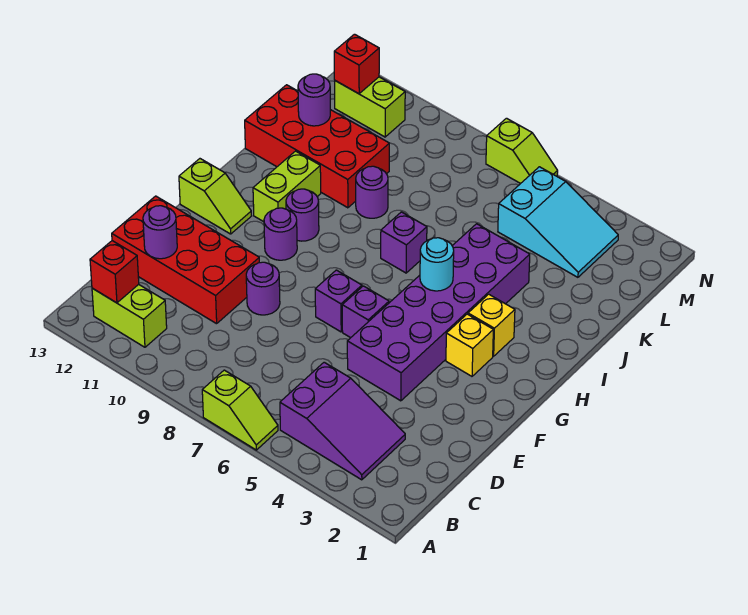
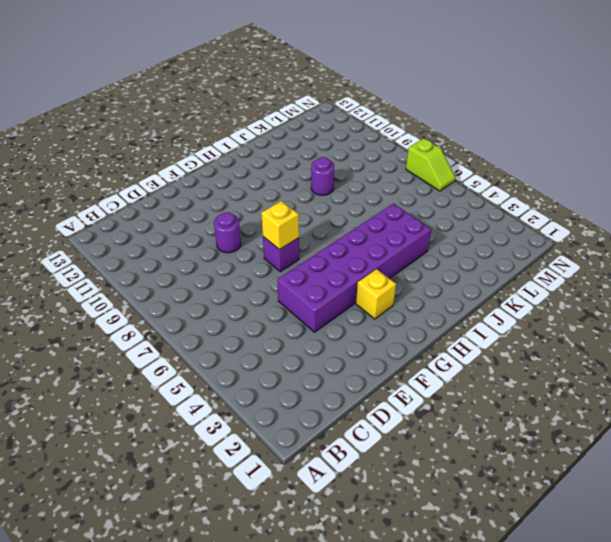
yellow brick F7 level 2 -> yellow brick H3 level 1
none -> lime slope A6:A7 level 1 top 7
none -> purple slope B3:C5 level 1 top 5
none -> lime brick B11:B12 level 1

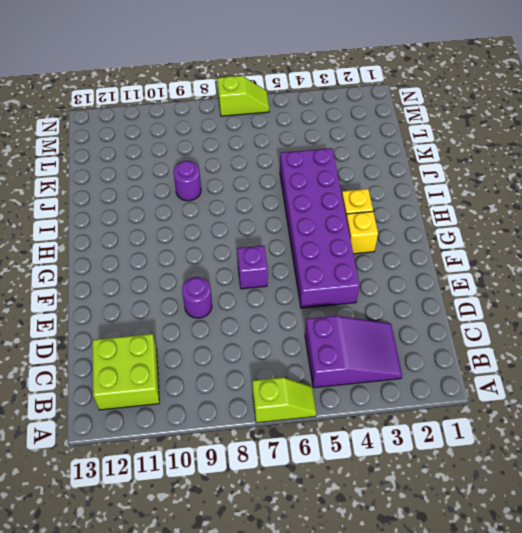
lime brick B11:C12 level 1 -> lime brick B11:B12 level 1
none -> red brick D10:E13 level 1
none -> purple brick F6 level 1
none -> purple round brick G10 level 1

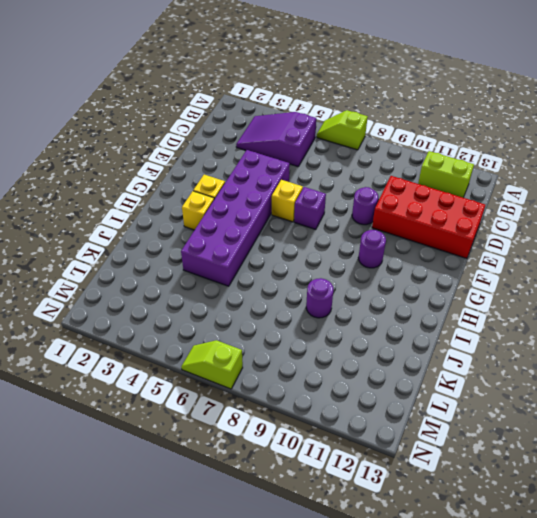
yellow brick F6 level 1 -> purple brick F6 level 1
none -> lime slope G12:G13 level 1 top 13
none -> purple round brick H10 level 1
none -> lime brick H11:I11 level 1

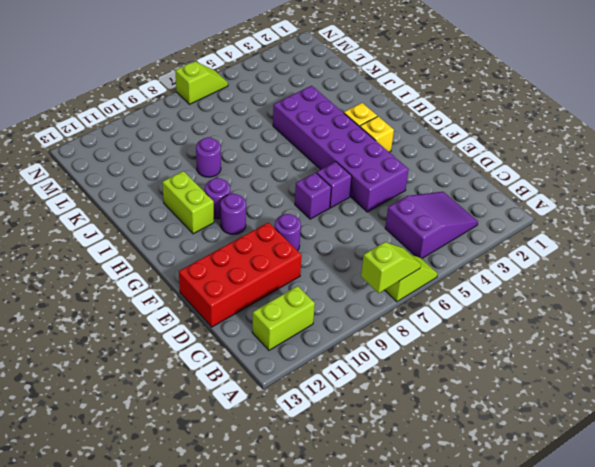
lime slope A7:A8 level 2 top 8 -> lime slope G12:G13 level 1 top 13
none -> purple brick I7 level 1
none -> red brick J10:K13 level 1
none -> cyan slope L3:M5 level 1 top 5

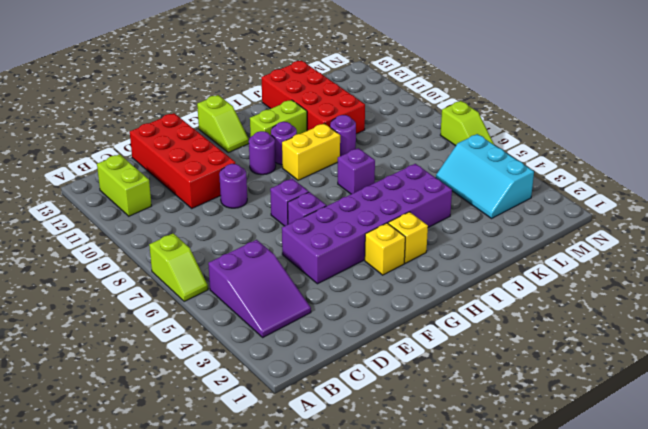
yellow brick H9:I9 level 1 -> none
cyan slope L3:M5 level 1 top M -> cyan slope L3:M5 level 1 top 5
none -> lime brick M11:M12 level 1
none -> red brick B12 level 2
none -> purple round brick D12 level 2

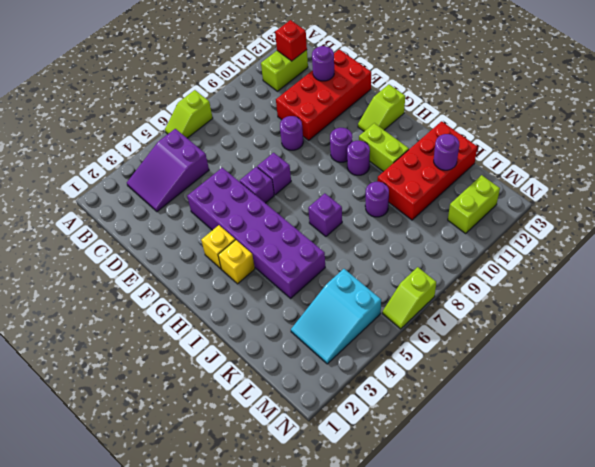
none -> cyan round brick H5 level 2
none -> red brick M12 level 2

